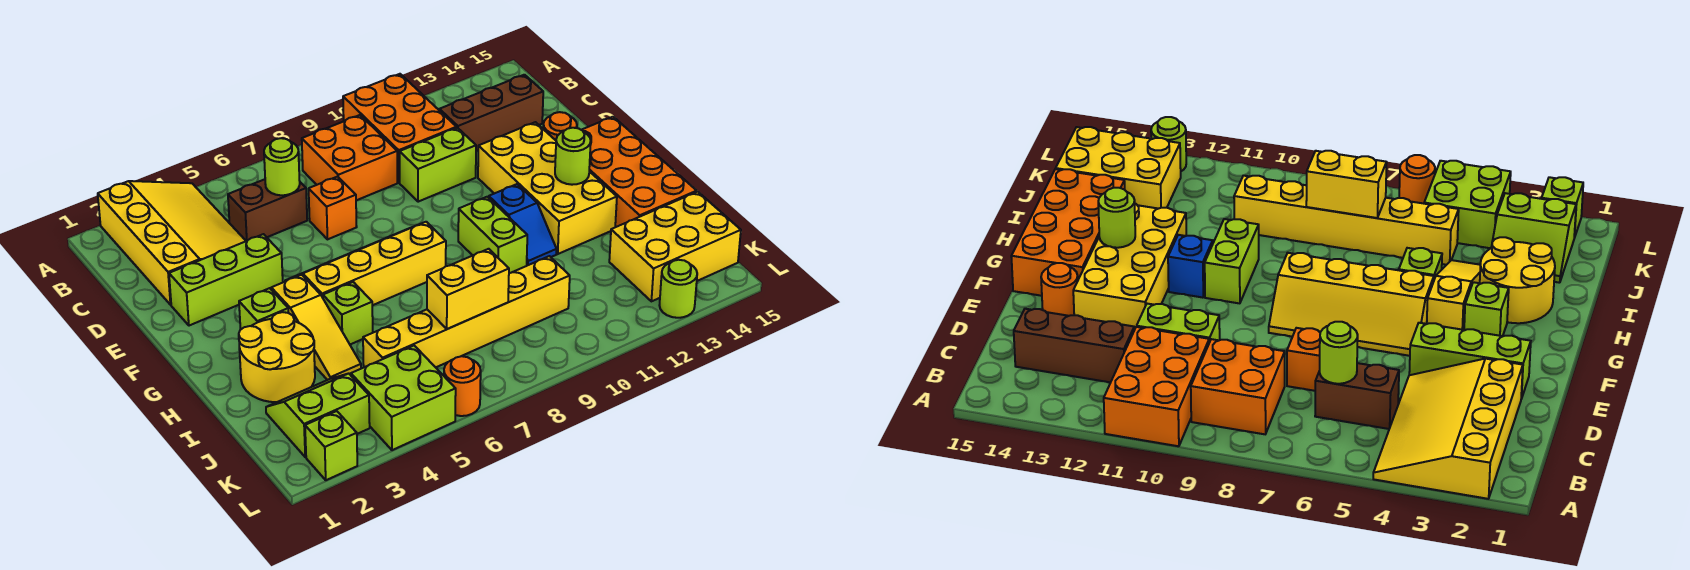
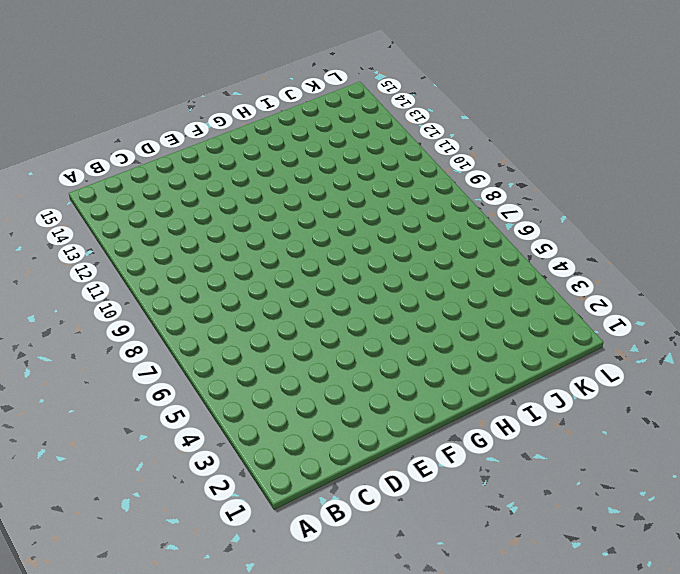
none -> yellow slope A2:D4 level 1 top 2
none -> orange brick A10:C11 level 1
none -> orange brick B8:C9 level 1

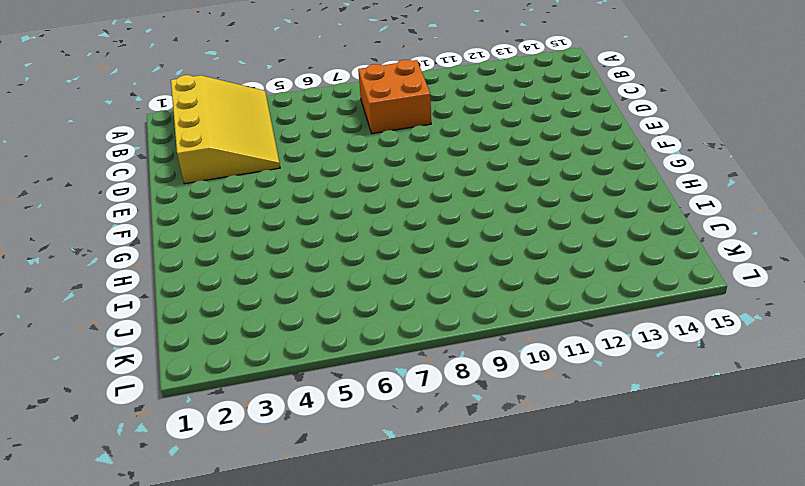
none -> orange brick A10:C11 level 1
none -> brown brick C5:C6 level 1
none -> brown brick C12:C14 level 1

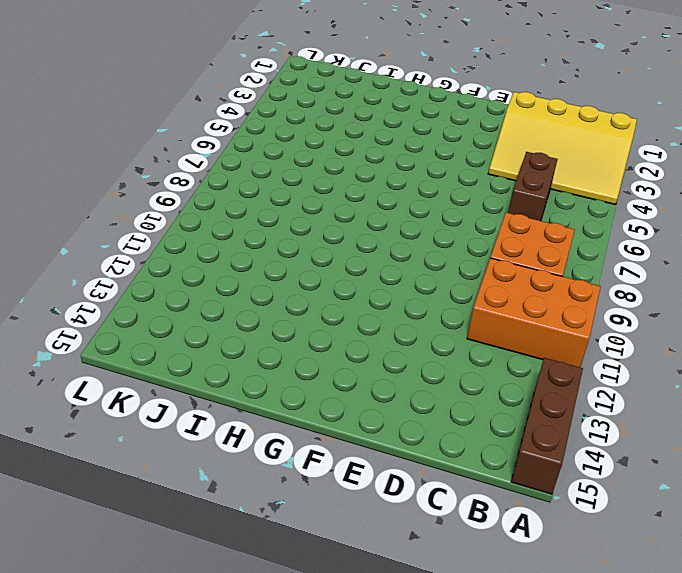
brown brick A13:A15 level 1 -> brown brick C12:C14 level 1
none -> orange brick D7 level 1
none -> lime brick D10:D11 level 1
none -> lime brick E2:E4 level 1

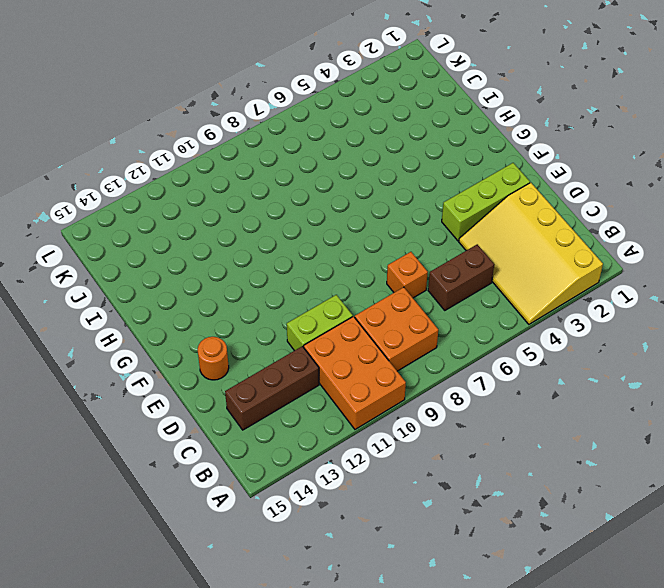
none -> yellow brick E12:H13 level 1
none -> yellow slope F5:G8 level 1 top G
none -> orange brick F14:I15 level 1

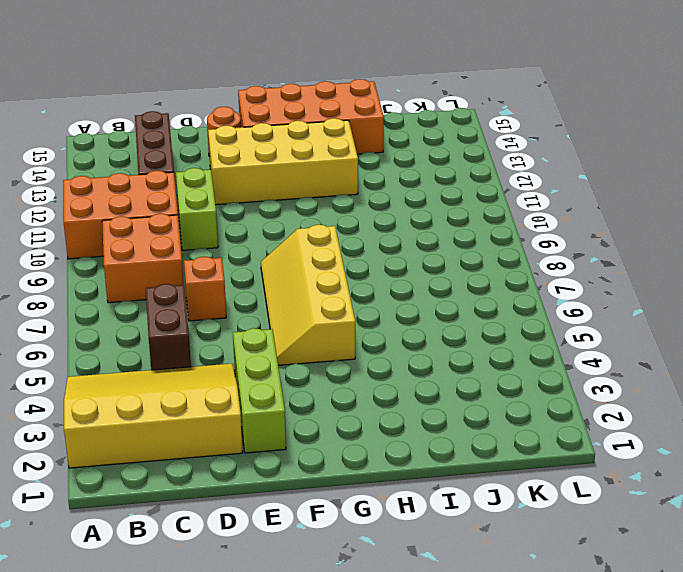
none -> lime brick G3 level 1
none -> yellow slope G4:I4 level 1 top G
none -> lime brick G10:H10 level 1

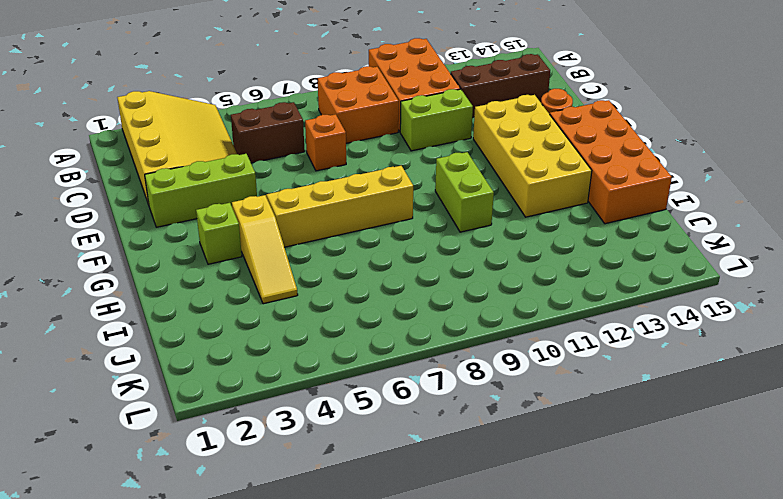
none -> blue slope G11:H11 level 1 top G
none -> yellow round brick H2:I3 level 1
none -> lime brick H5 level 1

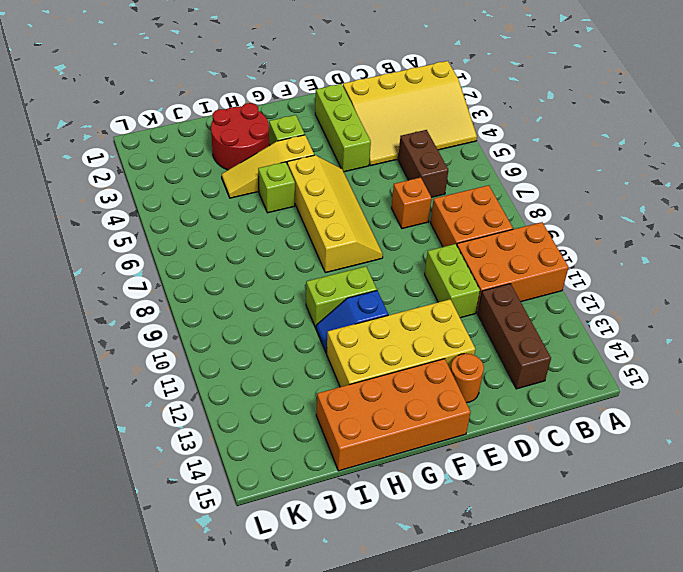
red round brick H2:I3 level 1 -> yellow round brick H2:I3 level 1
none -> lime slope J2:K3 level 1 top K
none -> yellow brick J5:J10 level 1
none -> yellow brick J13:K15 level 1

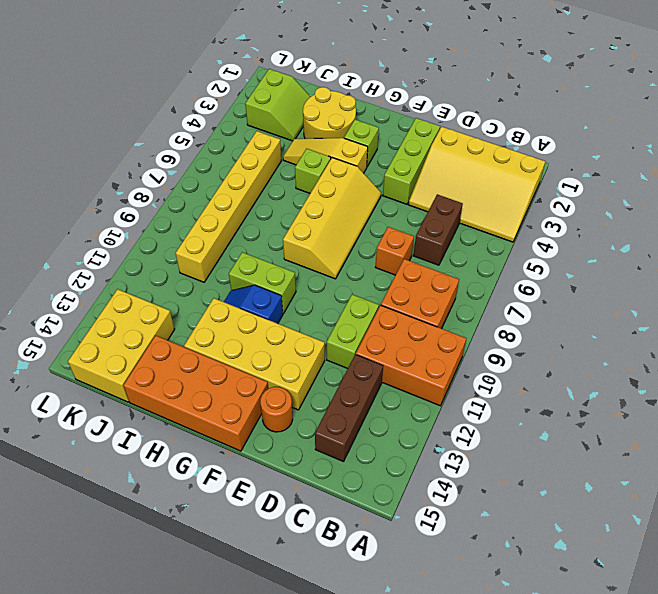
none -> lime brick K4:L5 level 1
none -> lime brick L2 level 1
none -> orange round brick L6 level 1

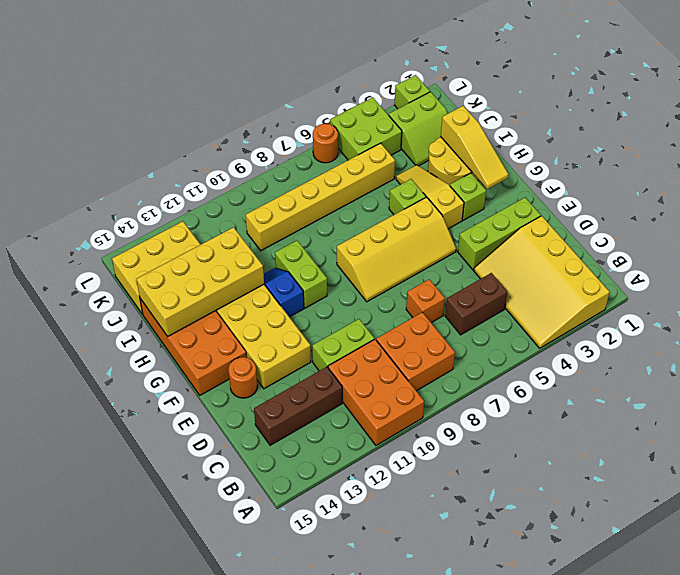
yellow slope G2:I2 level 2 top I -> none
yellow brick H12:I15 level 2 -> none
none -> lime round brick L13 level 1
none -> lime round brick C6 level 2
none -> lime round brick G13 level 2

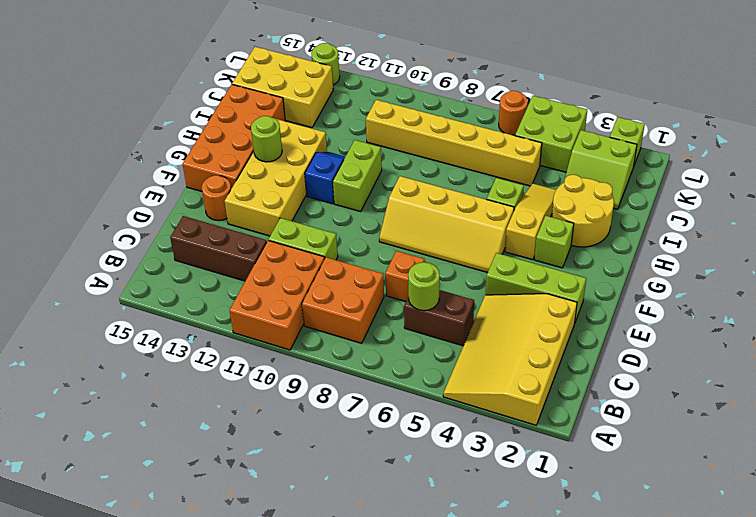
none -> yellow brick J7:J8 level 2

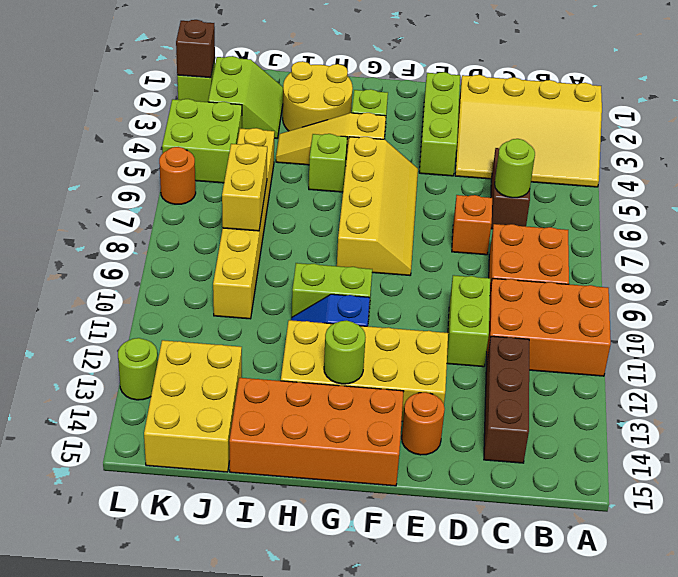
brown brick L2 level 2 -> none

